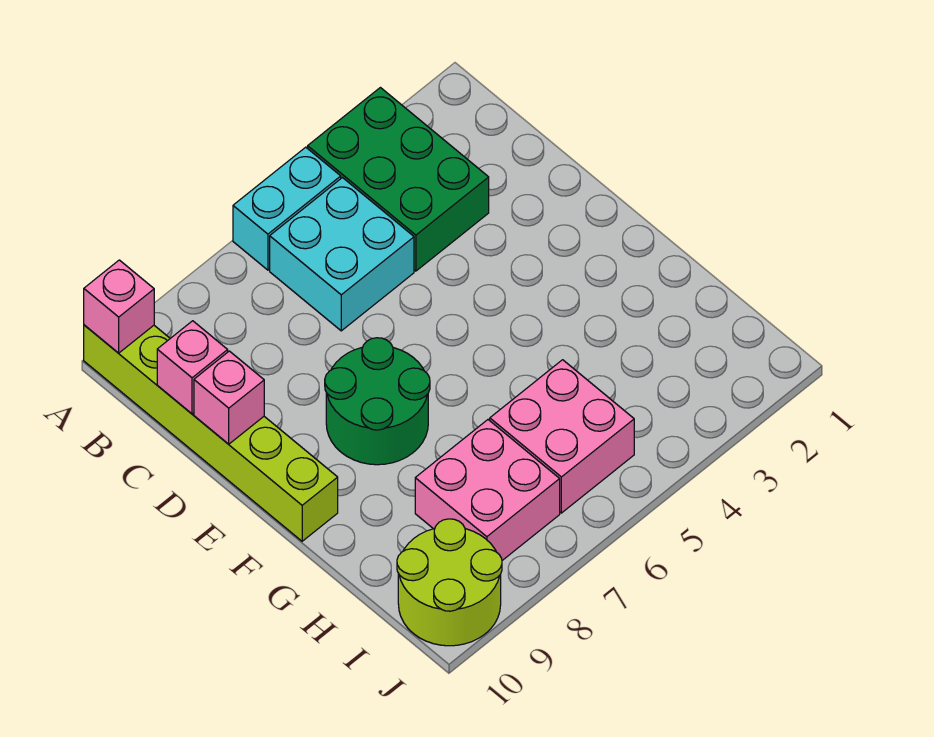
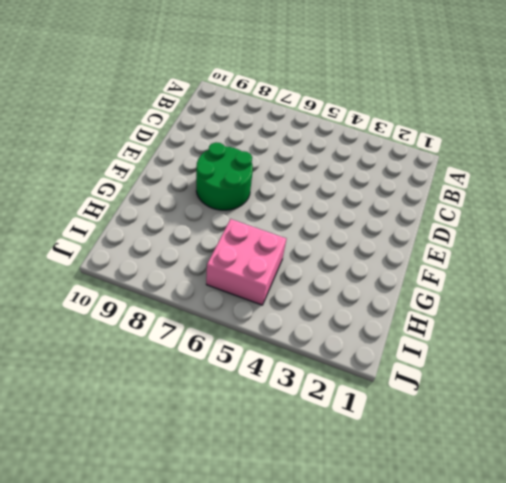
none -> green brick A3:C4 level 1
none -> cyan brick A5:A6 level 1

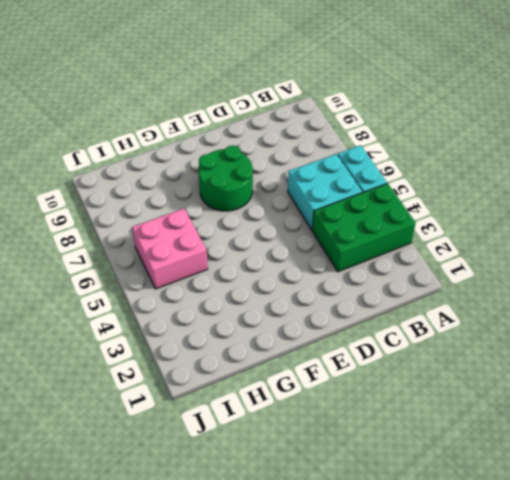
none -> lime brick A10:F10 level 1
none -> pink brick H7:I8 level 1

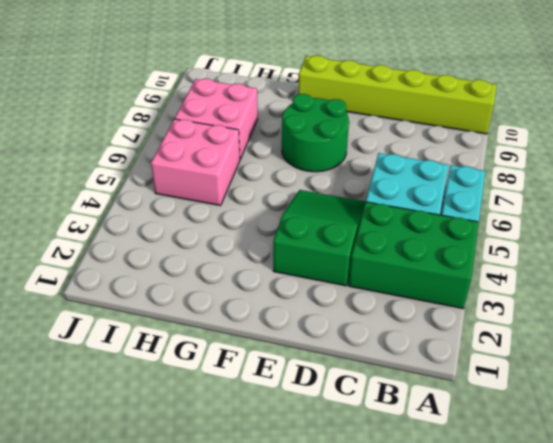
green slope D3:E5 level 1 top 3 -> none
none -> lime round brick I9:J10 level 1
none -> pink brick A10 level 2

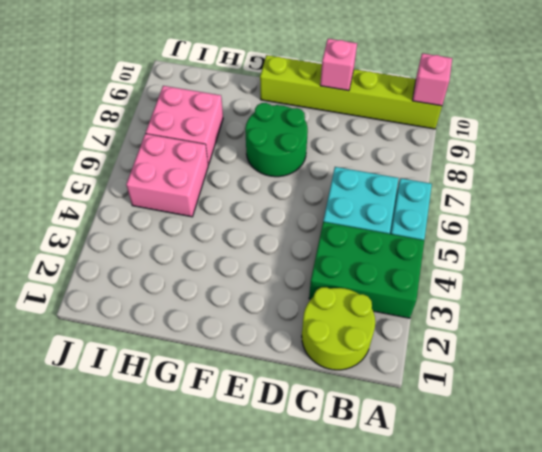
lime round brick B1:C2 level 1 -> lime round brick I9:J10 level 1
none -> pink brick C10 level 2

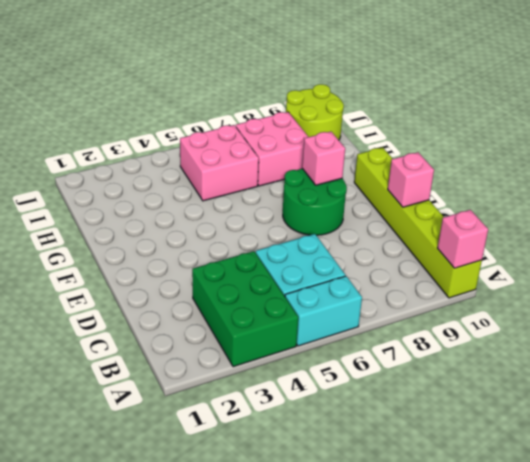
pink brick F8 level 2 -> pink brick C10 level 2

